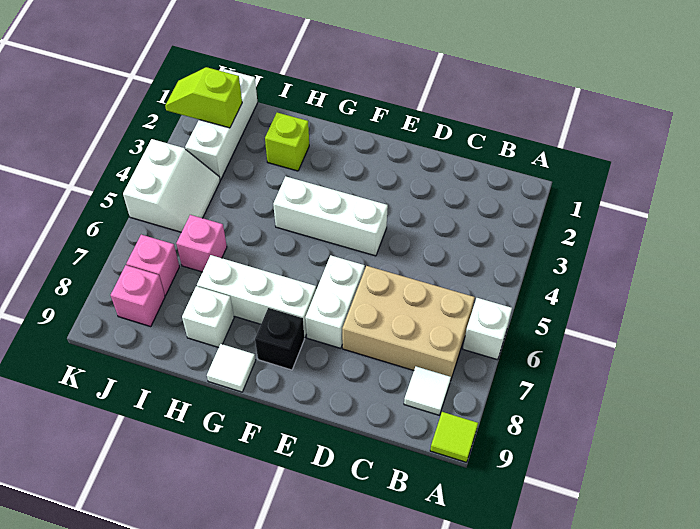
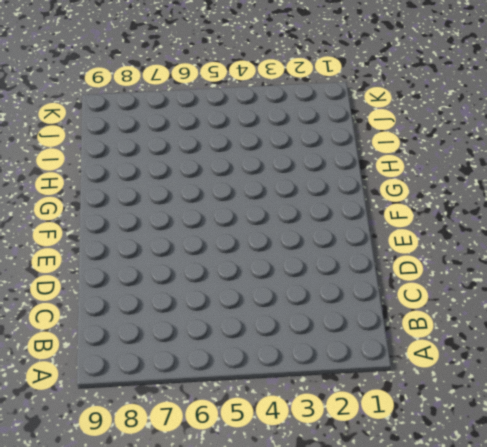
none -> white brick A6 level 1
none -> lime tile A9 level 1
none -> tan brick B6:D7 level 1

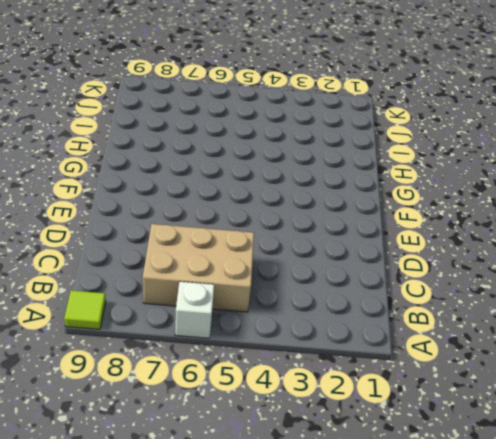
tan brick B5:C7 level 1 -> tan brick B6:D7 level 1
none -> white tile B8 level 1
none -> white brick E4:G4 level 1
none -> white brick E6:E7 level 1

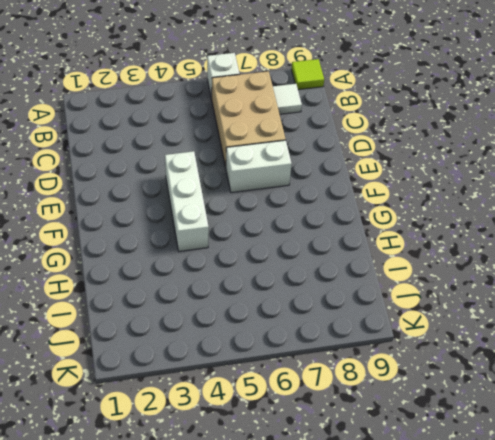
none -> white brick F7:H7 level 1
none -> black brick F8 level 1
none -> white tile G9 level 1

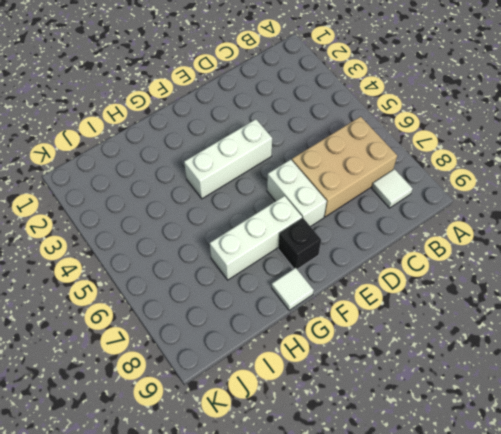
none -> white brick A6 level 1
none -> lime tile A9 level 1
none -> lime brick H2 level 1

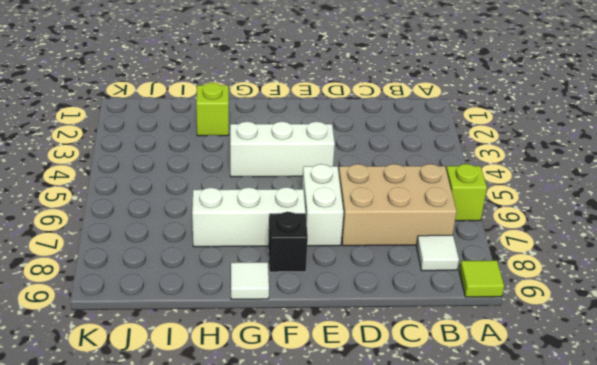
lime brick A6 level 1 -> white brick A6 level 1
none -> white brick H8 level 1
none -> pink brick I6 level 1
none -> white brick J1:J3 level 1

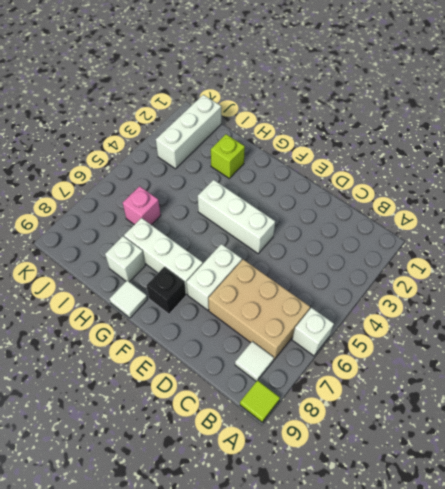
none -> white slope J4:K5 level 1 top K
none -> pink brick J7 level 1
none -> pink brick J8 level 1

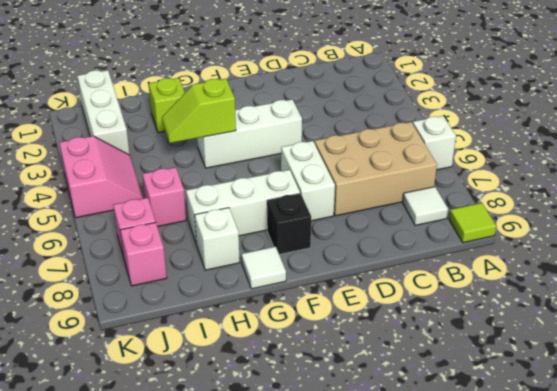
lime slope G4:H4 level 2 top G -> lime slope J2:K2 level 2 top J
pink slope J4:K5 level 1 top K -> white slope J4:K5 level 1 top K

